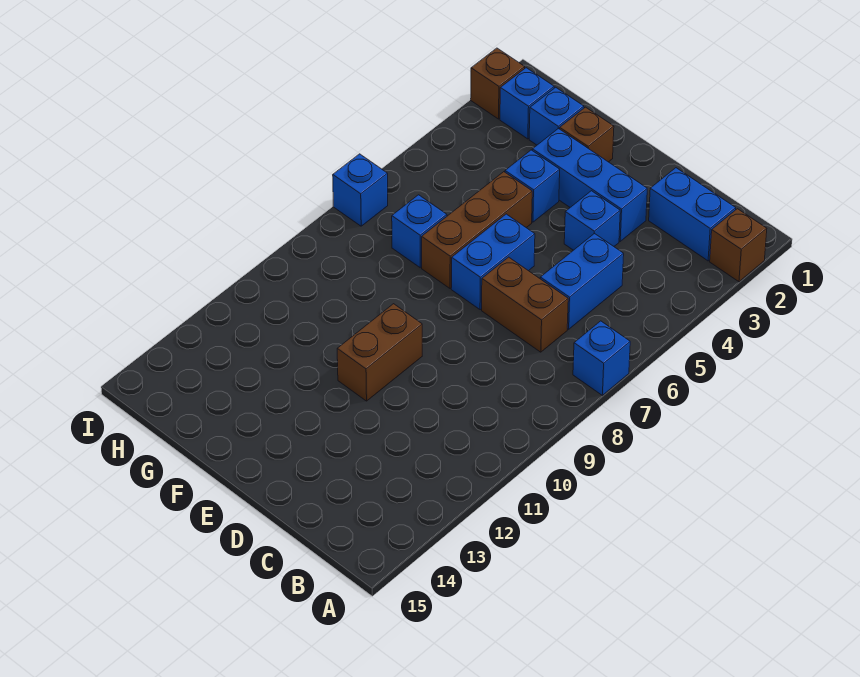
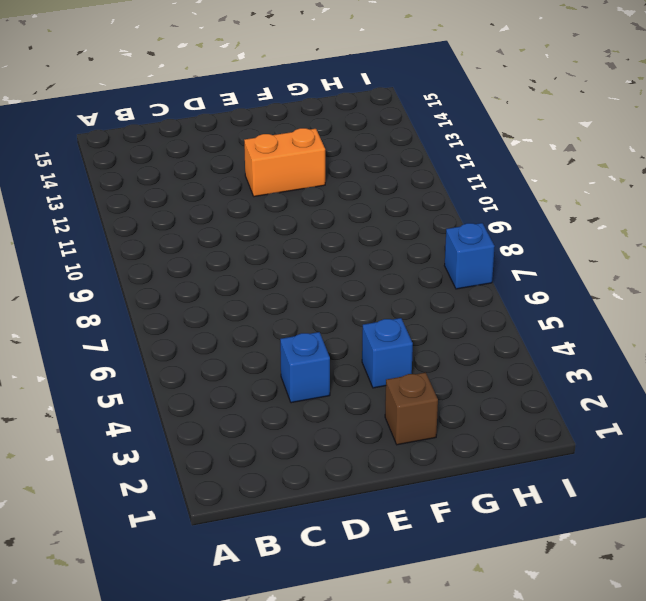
orange brick E12:F12 level 1 -> none
none -> brown brick A2 level 1
none -> blue brick A7 level 1
none -> blue brick B2:C2 level 1

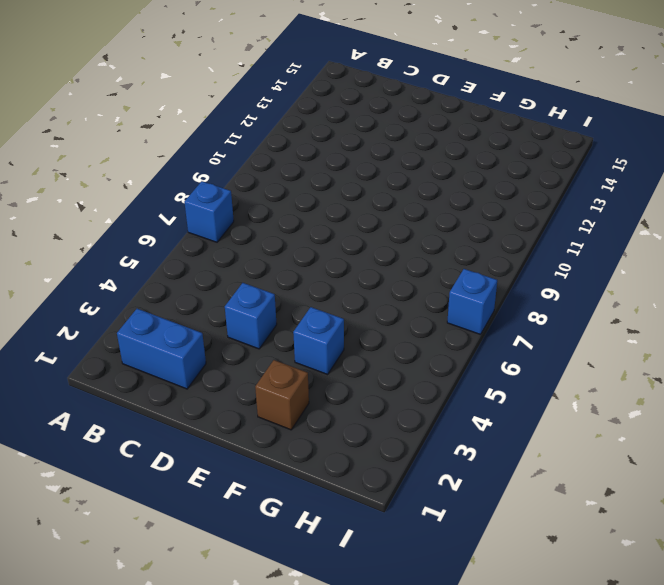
none -> brown brick A2 level 1
none -> blue brick C5:C6 level 1
none -> brown brick C7:D7 level 1

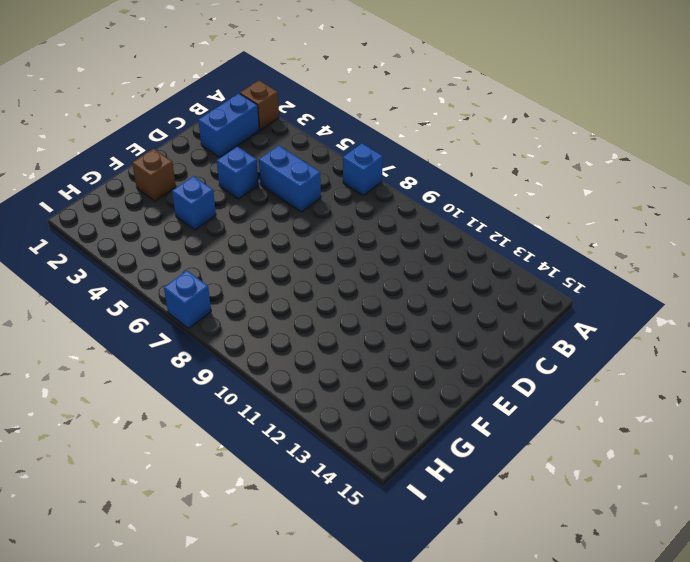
none -> brown brick C7:D7 level 1
none -> blue brick D3:F3 level 1
none -> blue brick E6:E7 level 1

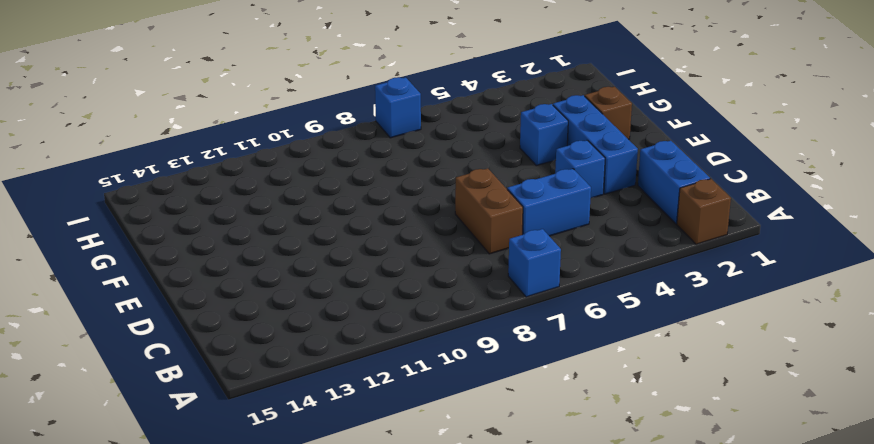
none -> blue brick E6:E7 level 1
none -> brown brick E10:E11 level 1
none -> brown brick F5:F7 level 1

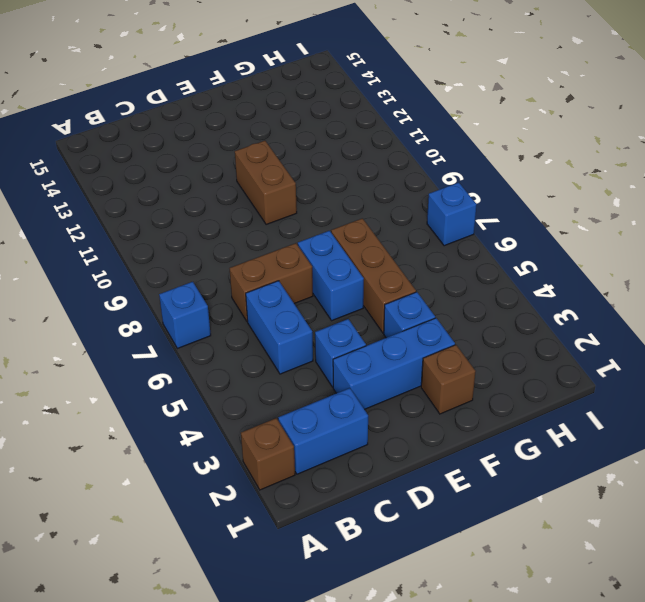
none -> blue brick G2 level 1
none -> blue brick G7 level 1
none -> blue brick H2 level 1

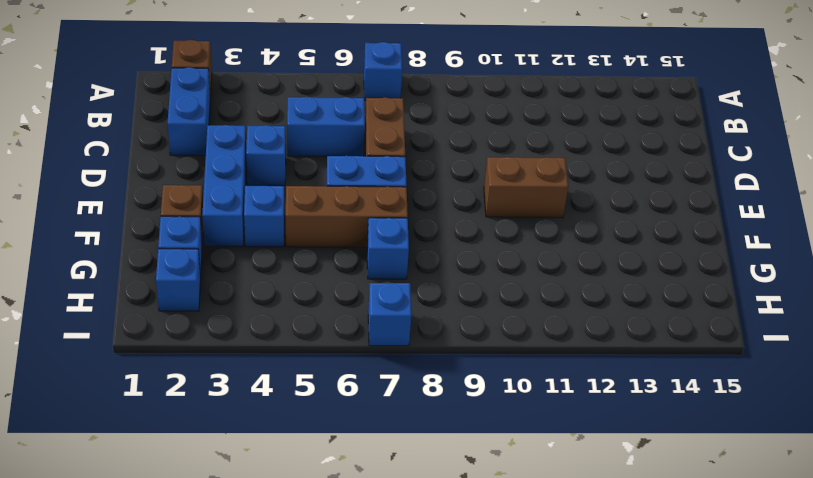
none -> brown brick I2 level 1

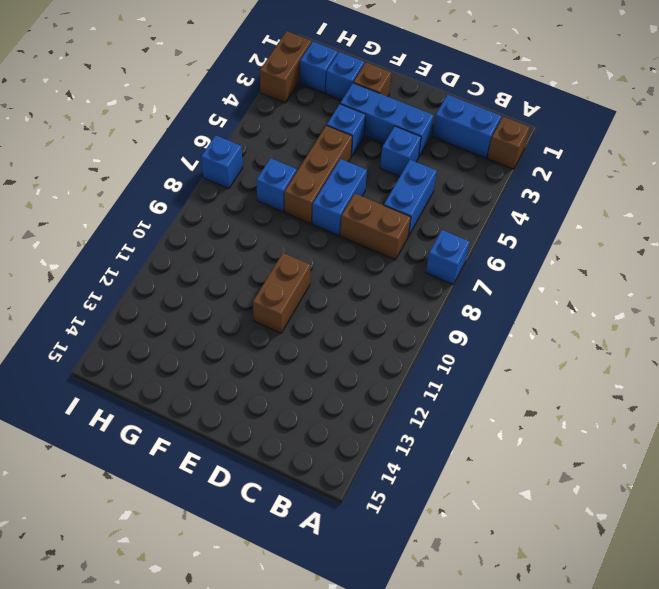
brown brick I2:I3 level 1 -> brown brick I2 level 1

